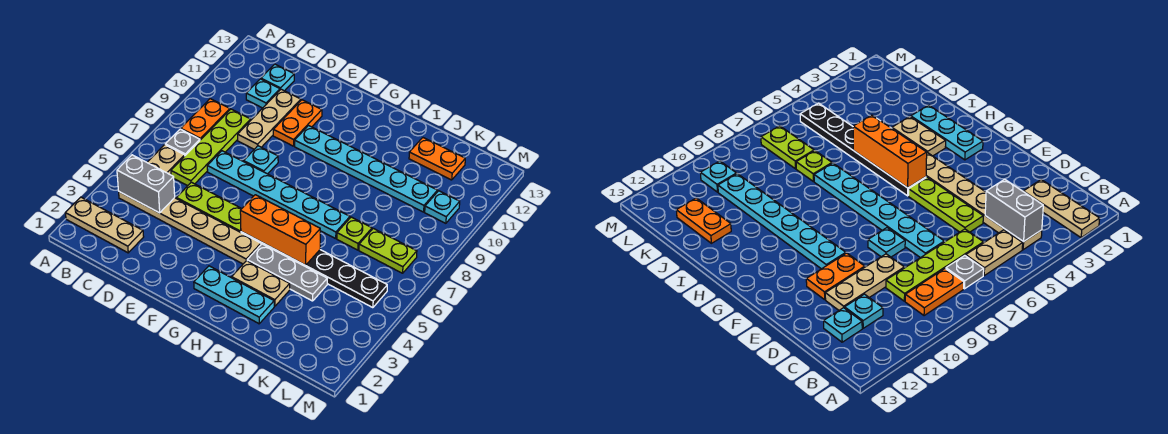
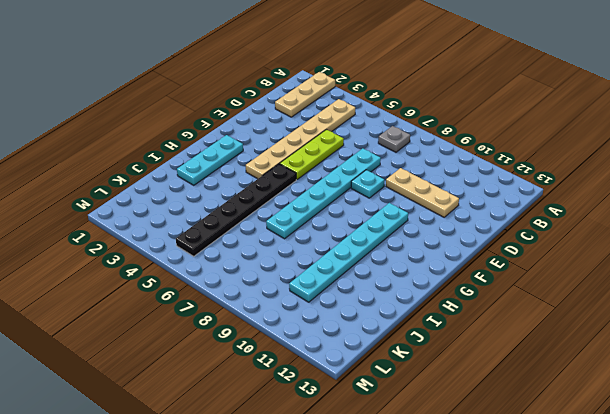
none -> tan plate B5:B6 level 1
none -> orange plate B8:B9 level 1
none -> lime plate C6:C9 level 1

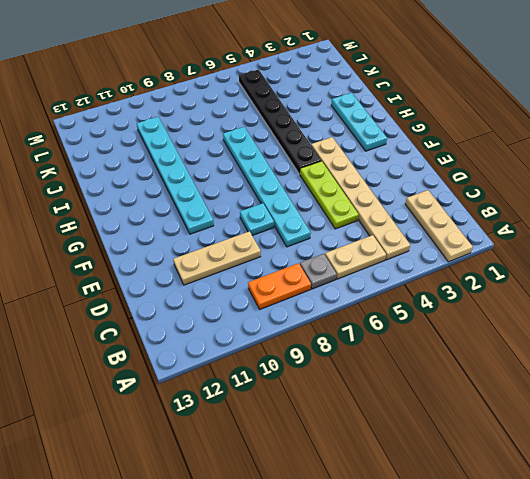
none -> lime plate C6:C9 level 1
none -> cyan plate C11 level 1
none -> cyan plate C12 level 1

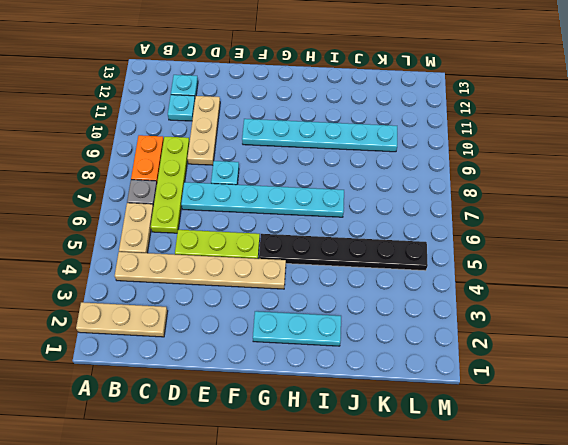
none -> orange plate E10:E11 level 1
none -> tan plate H3:I3 level 1
none -> grey plate H4:J4 level 1

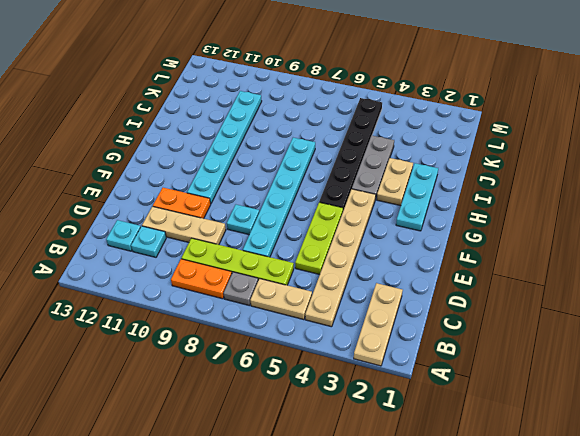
none -> lime plate J7 level 1
none -> orange plate J12:K12 level 1
none -> lime plate K7:L7 level 1

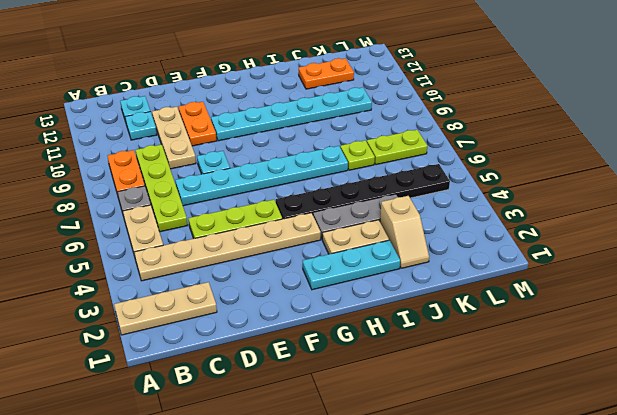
tan slope J2:J3 level 1 top 3 -> none
none -> cyan plate L10 level 1
none -> grey brick B4:C4 level 2
none -> orange brick G5:I5 level 2

